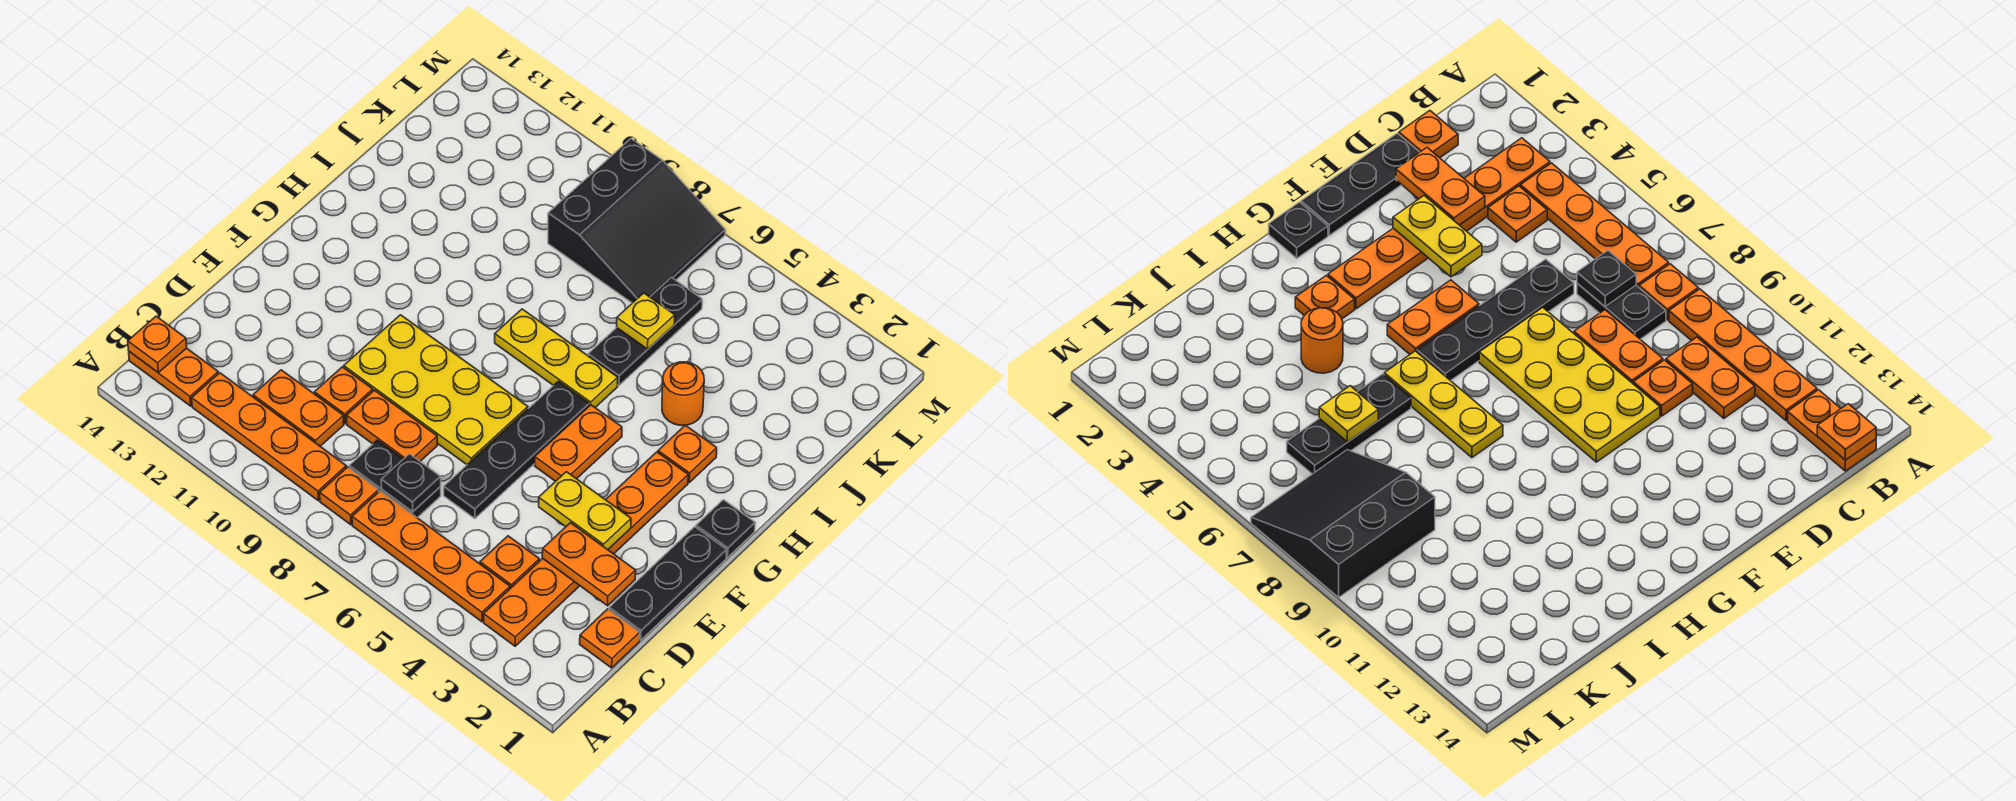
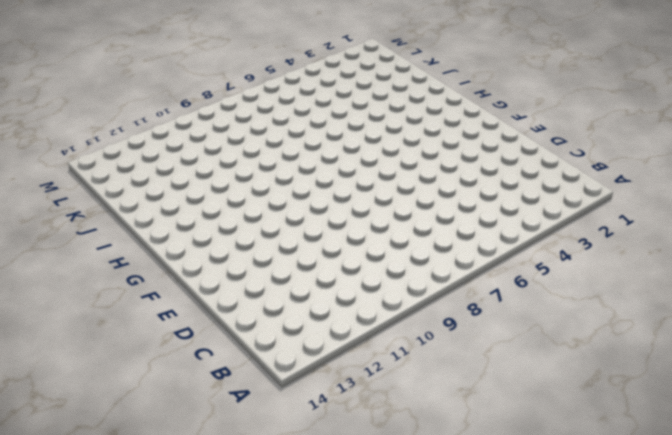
none -> orange plate B3:G3 level 1
none -> orange plate B4:B7 level 1
none -> orange plate B8 level 1

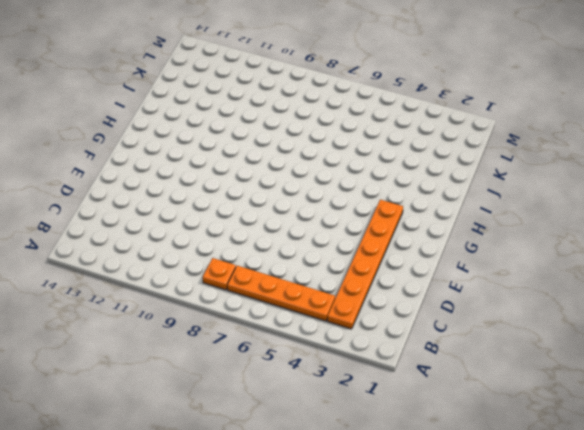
none -> orange plate B9:B12 level 1
none -> orange plate B13:B14 level 1
none -> orange plate C1 level 1

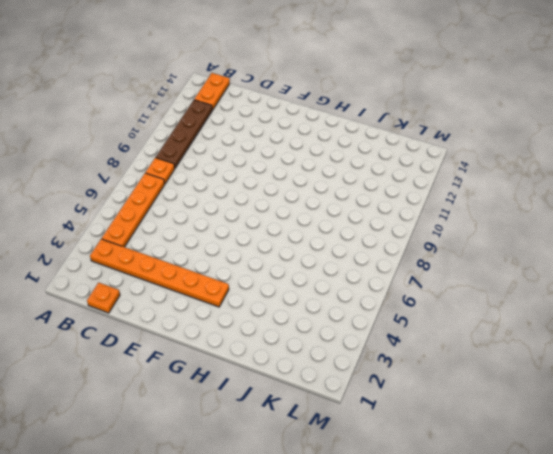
brown plate B9:B12 level 1 -> orange plate B9:B12 level 1
none -> orange plate C4 level 1
none -> black plate C7:C8 level 1
none -> orange plate C10:C11 level 1

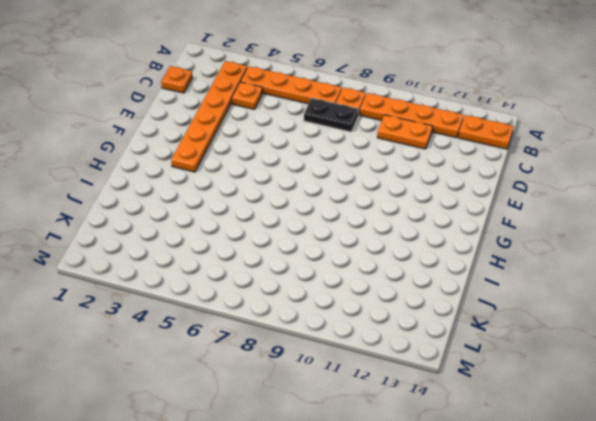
none -> black plate D1:F1 level 1
none -> black plate D6:G6 level 1
none -> orange plate D8:D9 level 1

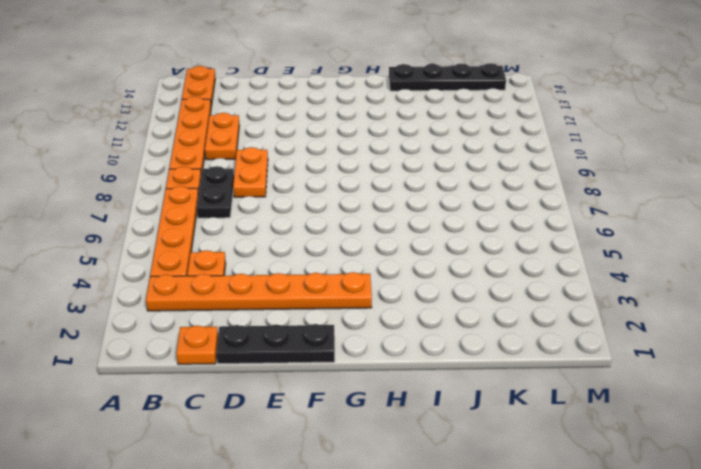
black plate I14:L14 level 1 -> black plate D6:G6 level 1
none -> orange plate D10 level 1
none -> yellow plate E7:F10 level 1
none -> orange plate F5:G5 level 1

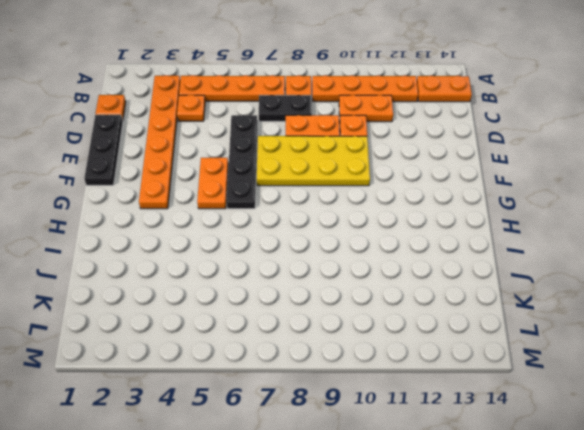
none -> black plate G1 level 1
none -> orange plate H3 level 1
none -> yellow plate H6:H8 level 1

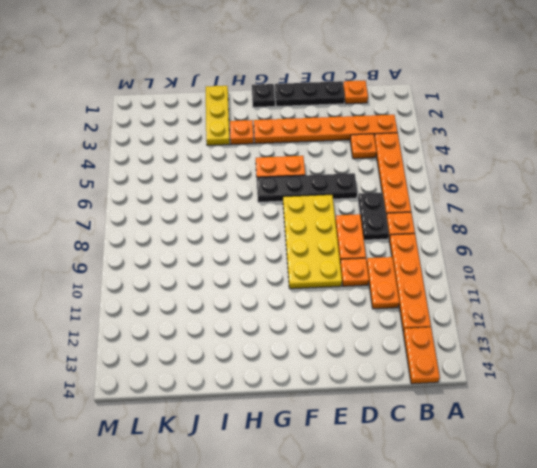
yellow plate I1:I3 level 1 -> yellow plate H6:H8 level 1
none -> orange round brick I4 level 1
none -> black plate I6:K6 level 1
none -> black slope K7:M9 level 1 top 9

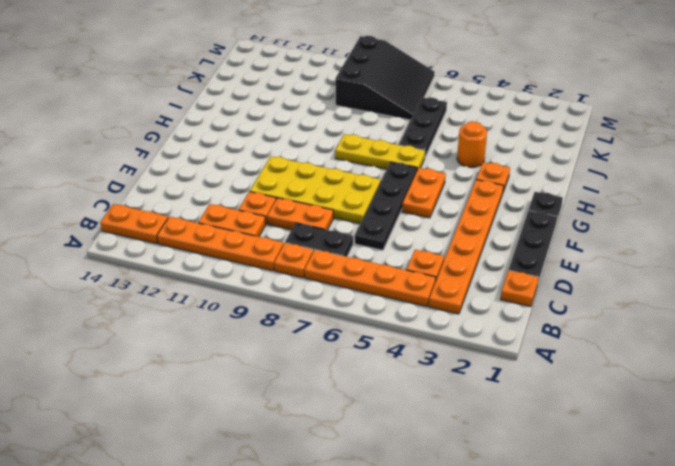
none -> orange plate B14 level 2
none -> black plate C7 level 2
none -> orange plate D2:D3 level 2

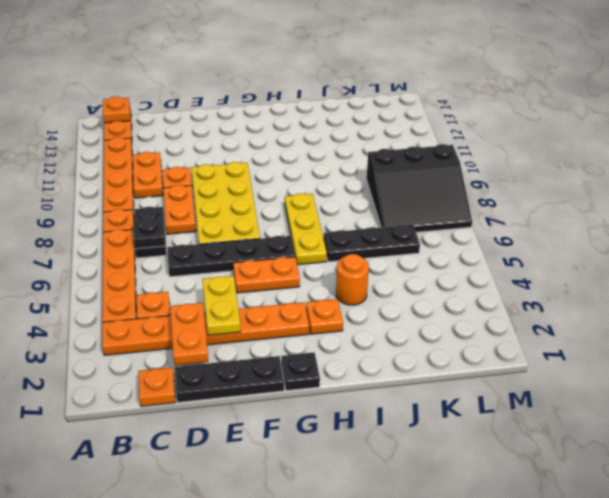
none -> yellow plate J6 level 2

